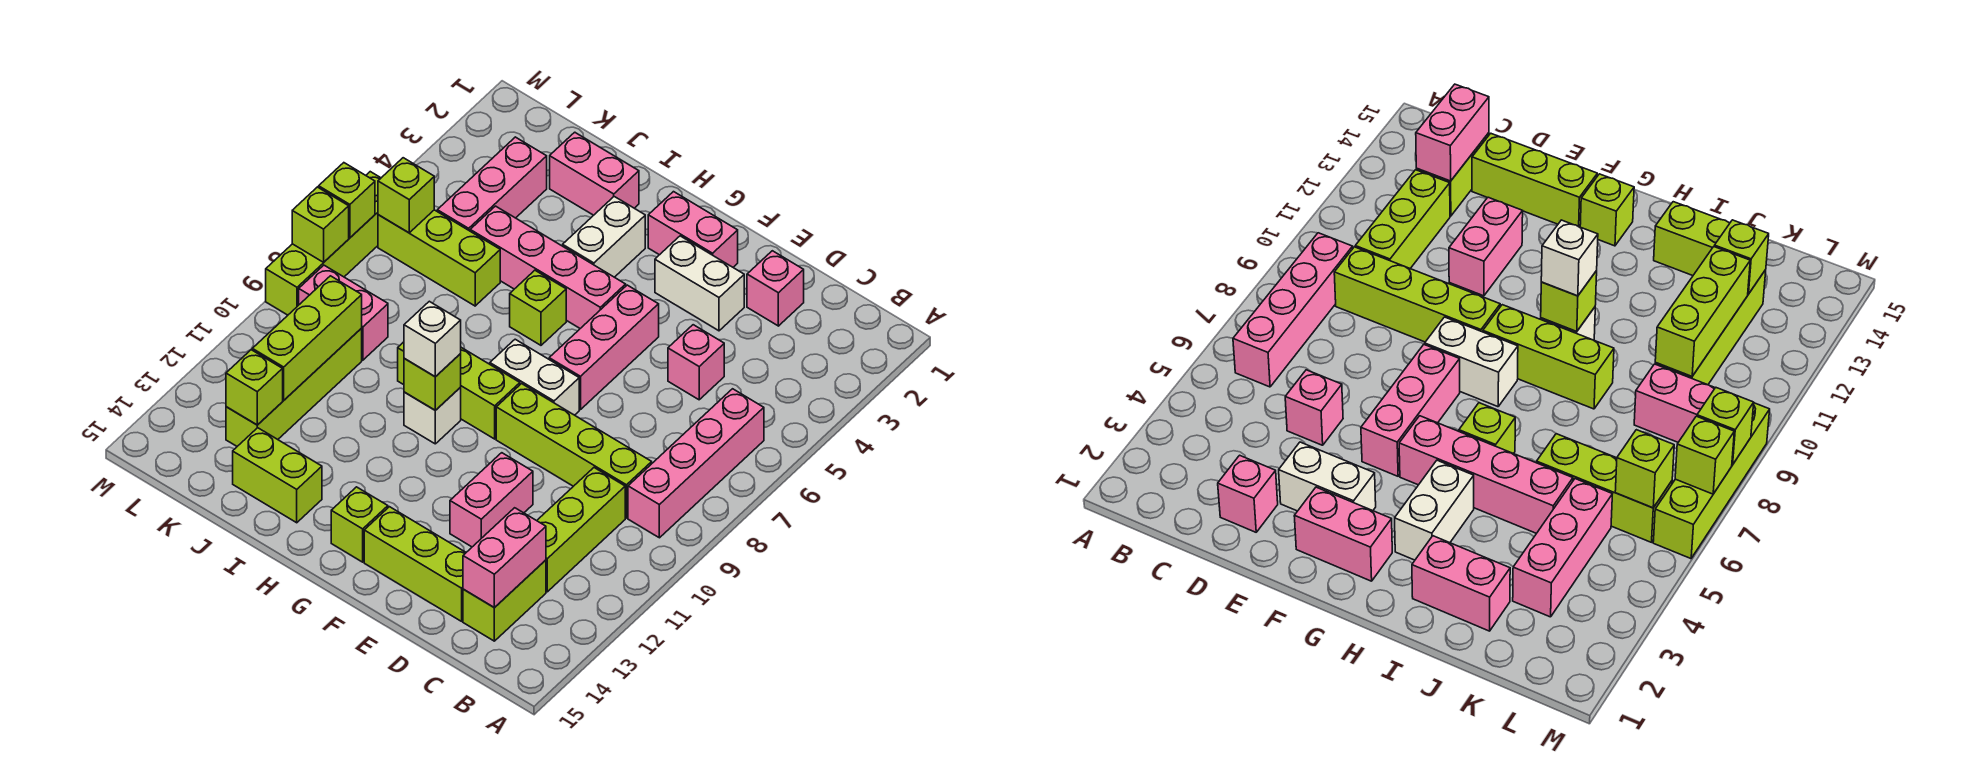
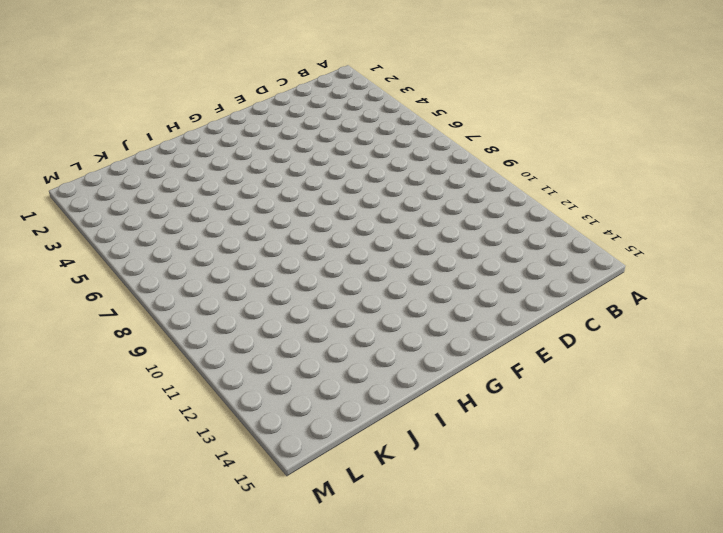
none -> pink brick B6:B9 level 1
none -> lime brick C9:F9 level 1
none -> lime brick C10:C12 level 1
none -> lime brick C13:C14 level 1

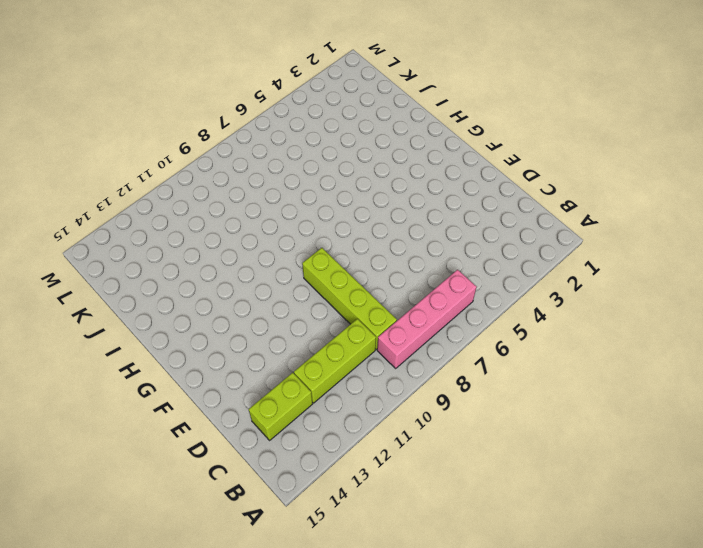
none -> pink brick D2 level 1
none -> pink brick D5 level 1
none -> lime brick D14:F14 level 1
none -> white brick E3:F3 level 1

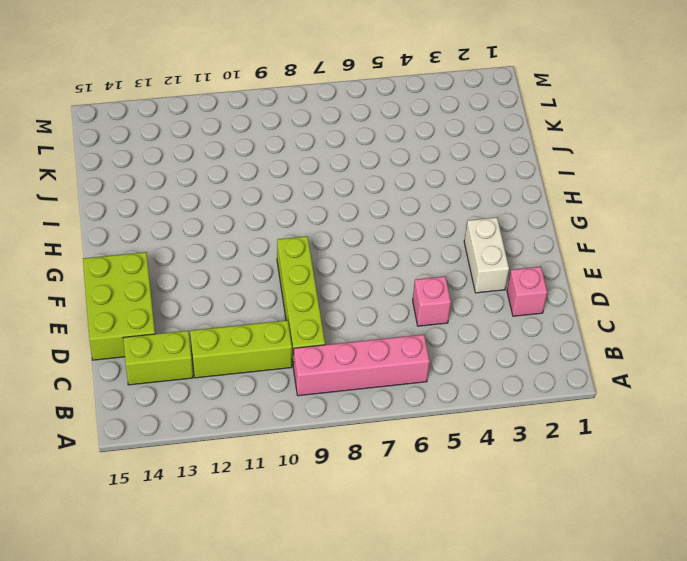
lime brick D14:F15 level 1 -> lime brick D14:F14 level 1
none -> pink brick E11:E12 level 1
none -> pink brick F2:G2 level 1
none -> pink brick F5:F7 level 1
none -> white brick F8:G8 level 1

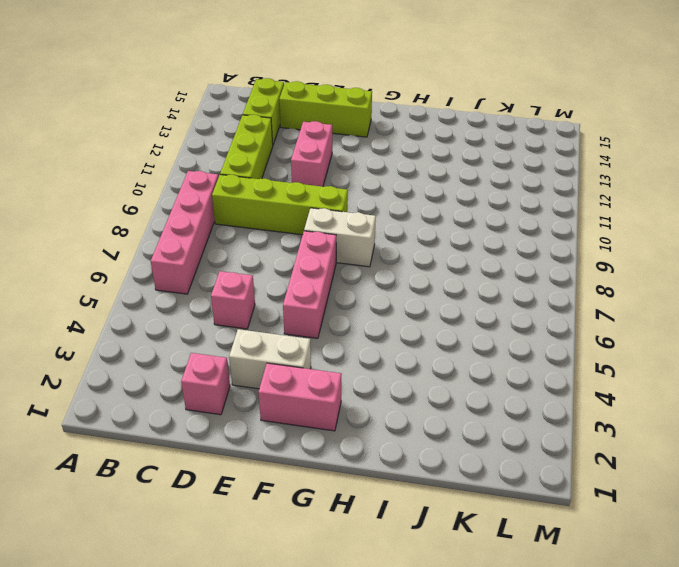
none -> pink brick G5:J5 level 1
none -> lime brick G9:I9 level 1
none -> lime brick G14 level 1
none -> white brick H3:H4 level 1

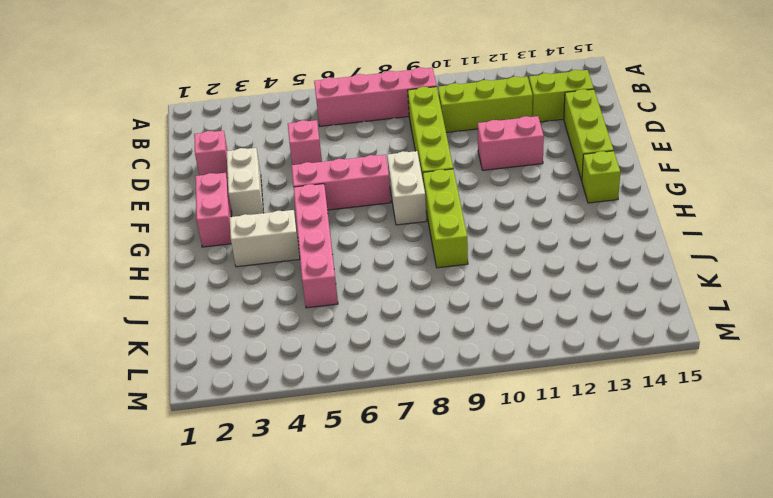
none -> lime brick H6 level 1
none -> white brick H10 level 1
none -> pink brick I2:J2 level 1
none -> lime brick I14:J14 level 1

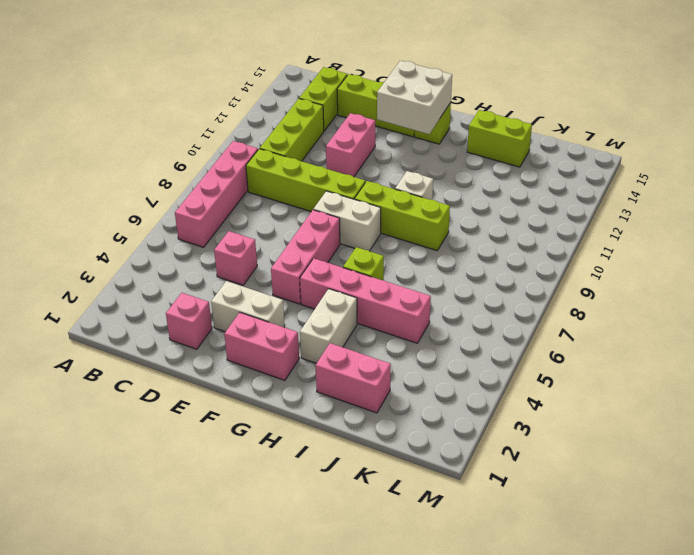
white brick F13:G14 level 2 -> none
none -> lime brick J6:L6 level 1
none -> pink brick K3:K5 level 1
none -> pink brick K9:L9 level 1
none -> lime brick K10:K13 level 1

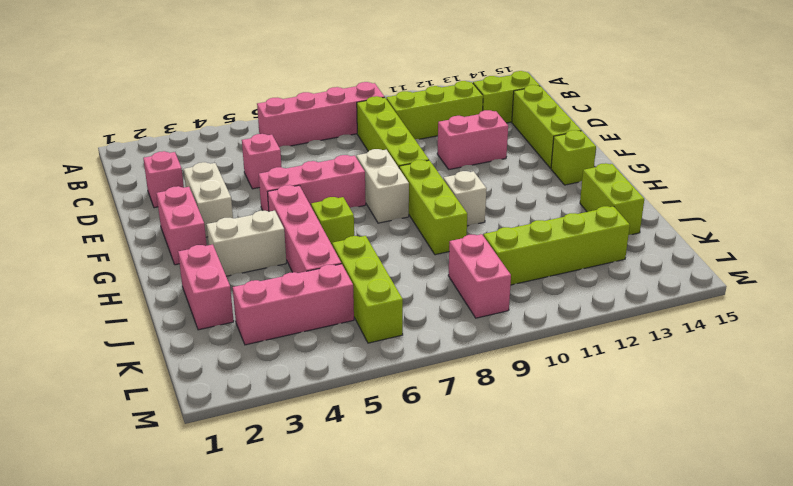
none -> lime brick M6:M9 level 1
none -> pink brick C13:C14 level 2
none -> lime brick H10 level 2
none -> lime brick K10:K12 level 2

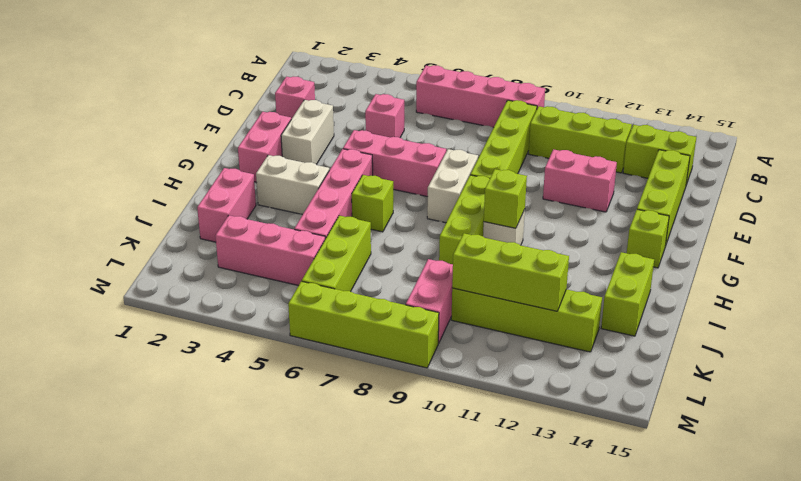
none -> pink brick C13:C14 level 2
none -> lime brick K13 level 2
none -> lime brick L6 level 2
none -> lime brick M7 level 2

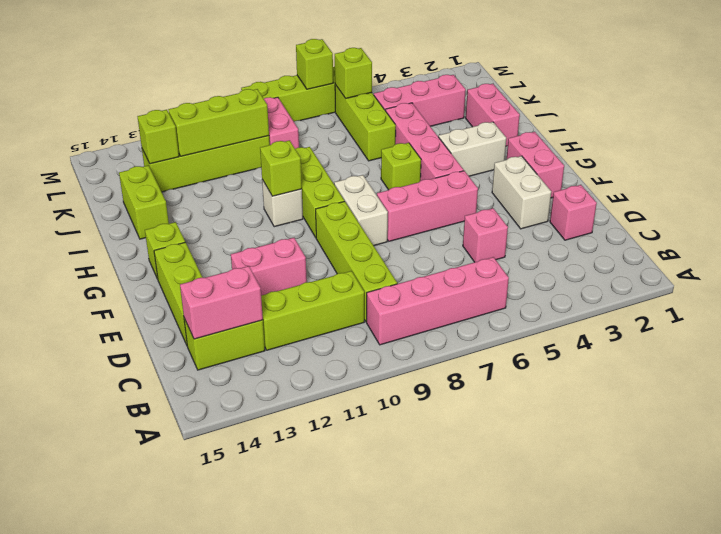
none -> lime brick M8 level 2
none -> white brick H10 level 3

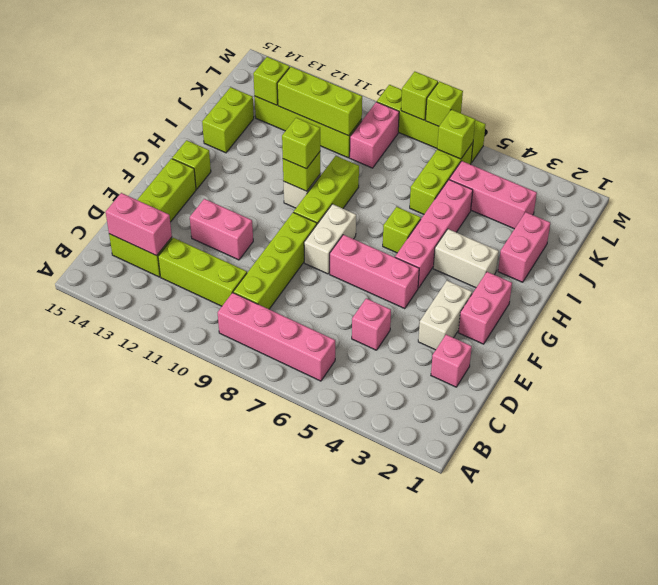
lime brick H10 level 3 -> white brick H10 level 3

